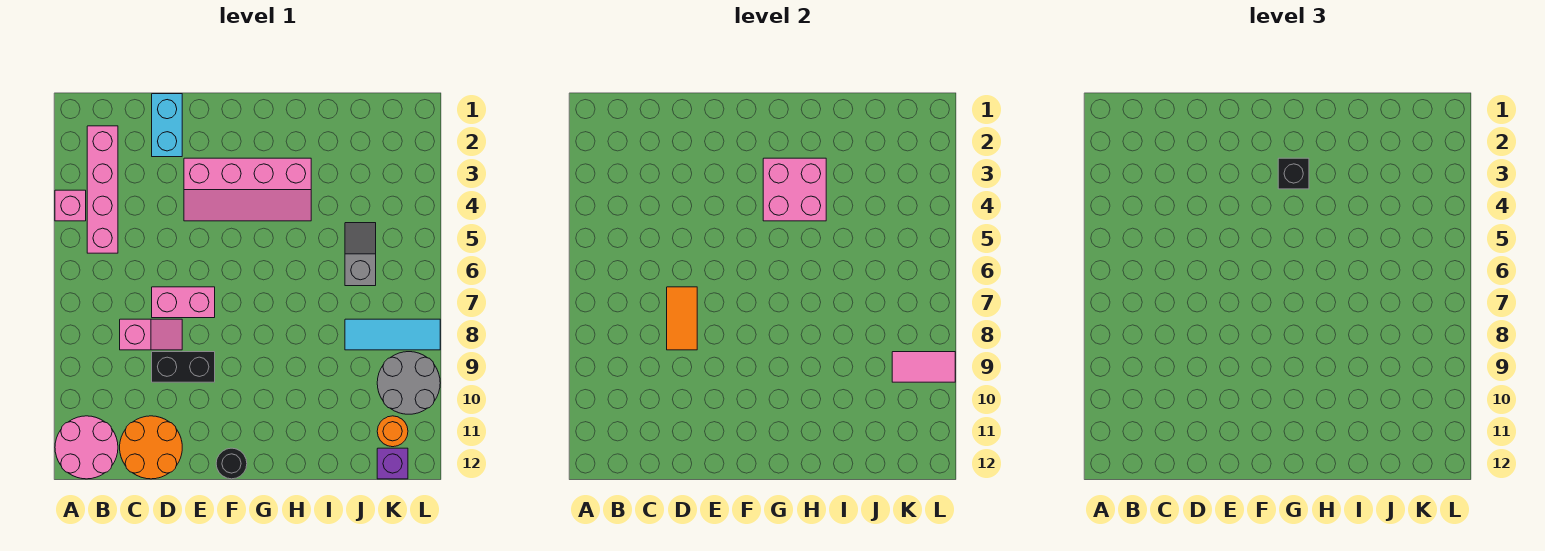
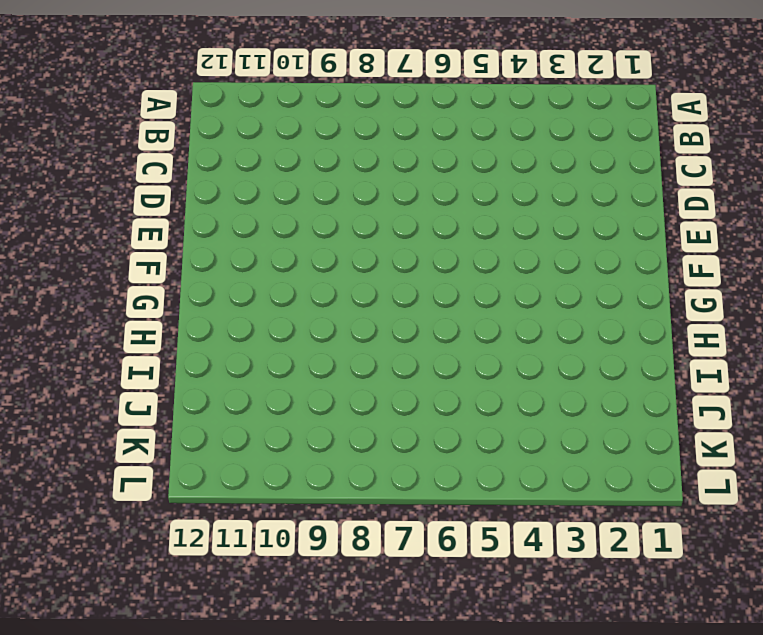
none -> pink brick A4 level 1
none -> pink round brick A11:B12 level 1
none -> pink brick B2:B5 level 1

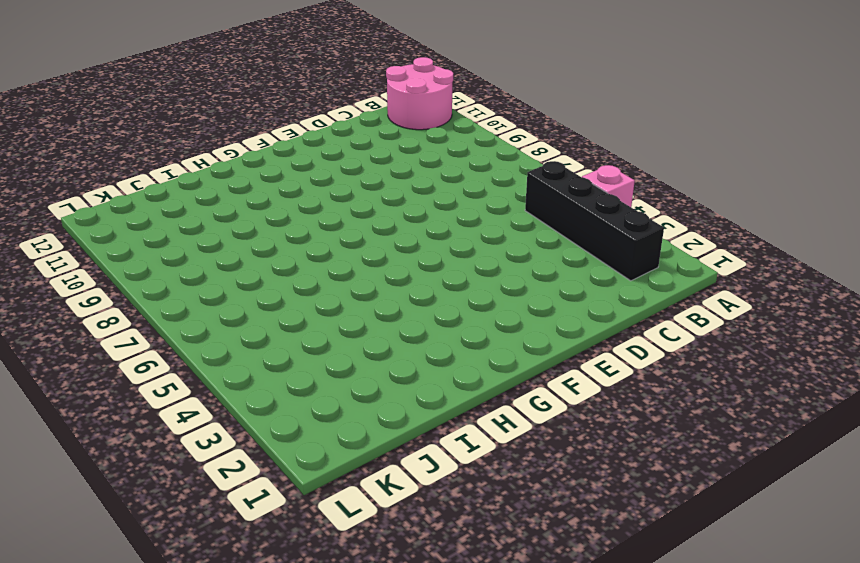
black brick B2:B5 level 1 -> pink brick B2:B5 level 1
none -> pink slope C8:D8 level 1 top C
none -> orange round brick C11:D12 level 1
none -> cyan brick D1:D2 level 1

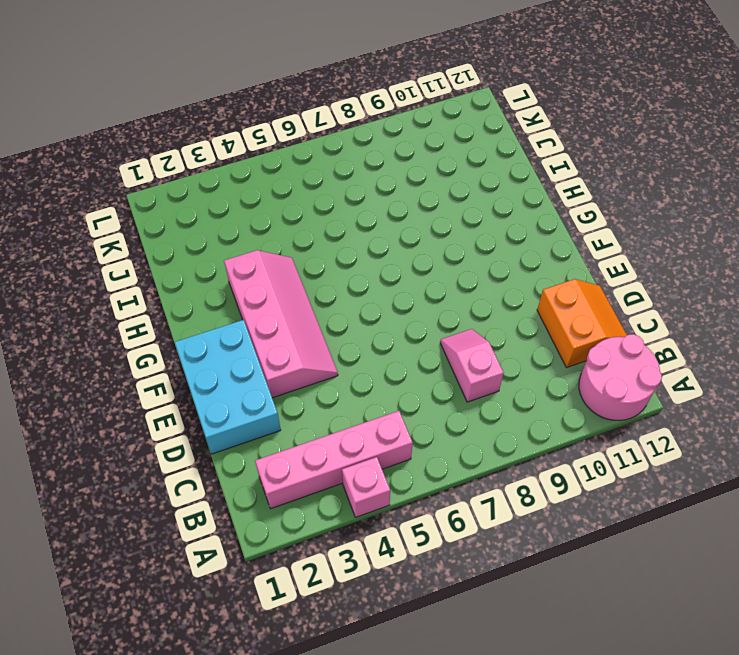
orange slope C11:D12 level 1 top 11 -> orange round brick C11:D12 level 1
cyan brick D1:F2 level 1 -> cyan brick D1:D2 level 1
none -> pink brick D7:E7 level 1
none -> black brick D9:E9 level 1
none -> black round brick F12 level 1

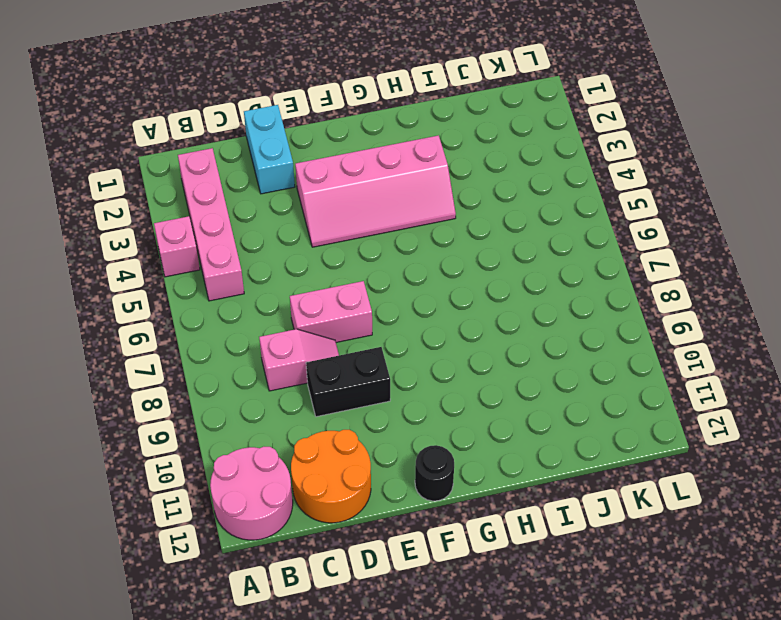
none -> grey slope J5:J6 level 1 top 6
none -> cyan tile J8:L8 level 1
none -> grey round brick K9:L10 level 1

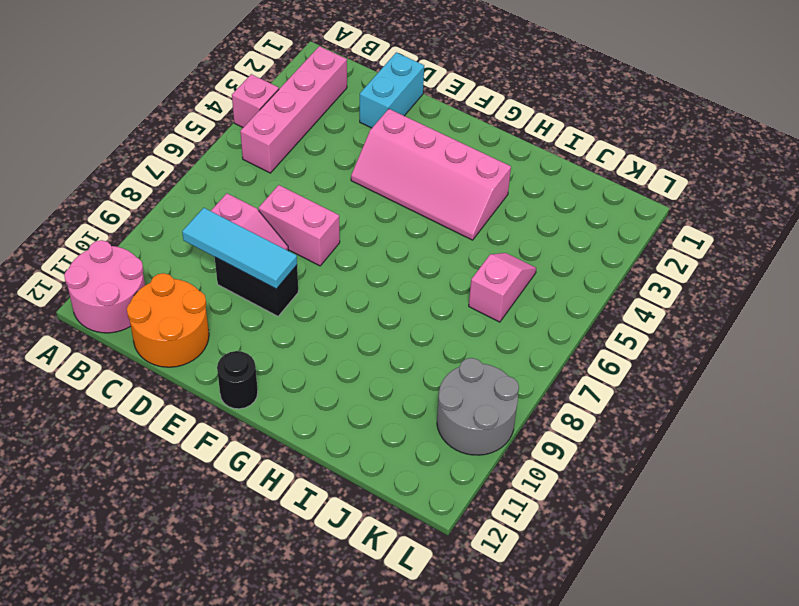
cyan tile C9:E9 level 2 -> cyan tile J8:L8 level 1
pink slope J5:J6 level 1 top 6 -> grey slope J5:J6 level 1 top 6
none -> orange round brick K11 level 1
none -> purple brick K12 level 1
none -> orange tile D7:D8 level 2

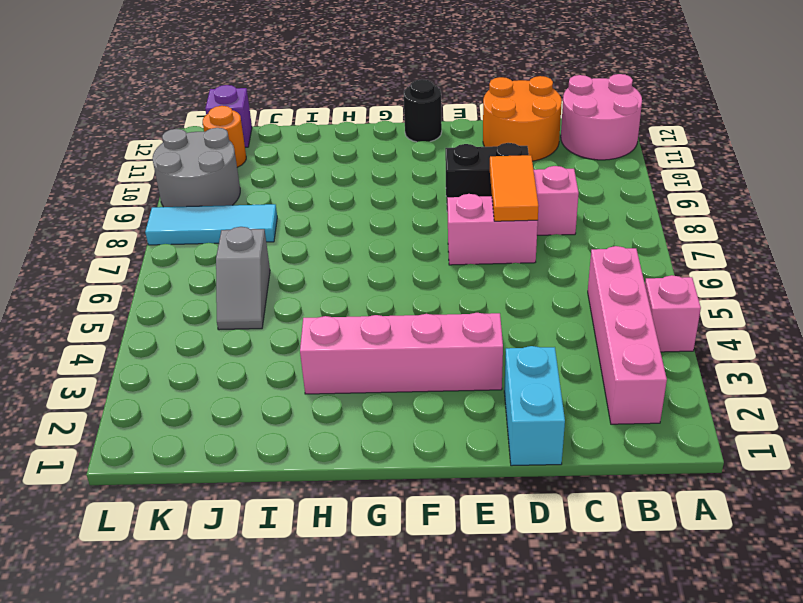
none -> pink brick G3:H4 level 2
none -> pink tile K9:L9 level 2
none -> black brick G3 level 3

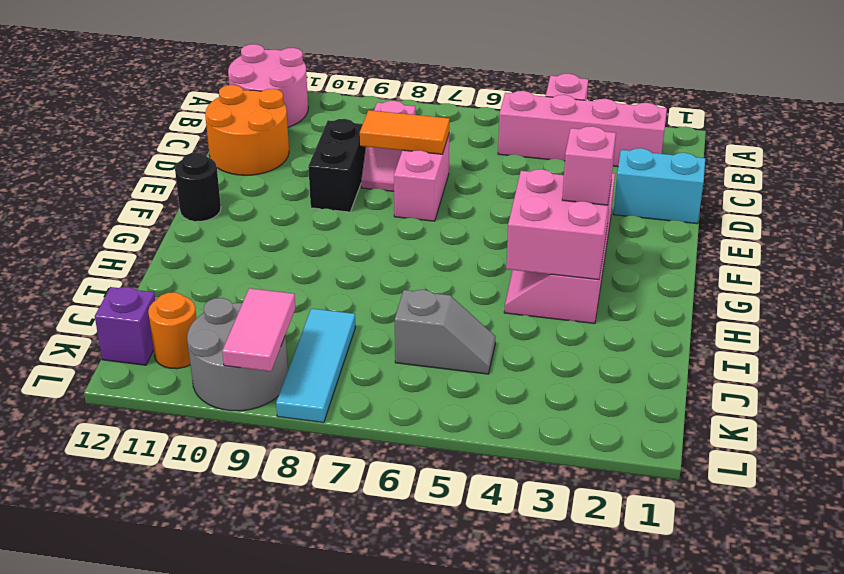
pink brick G3 level 3 -> black brick G3 level 3

